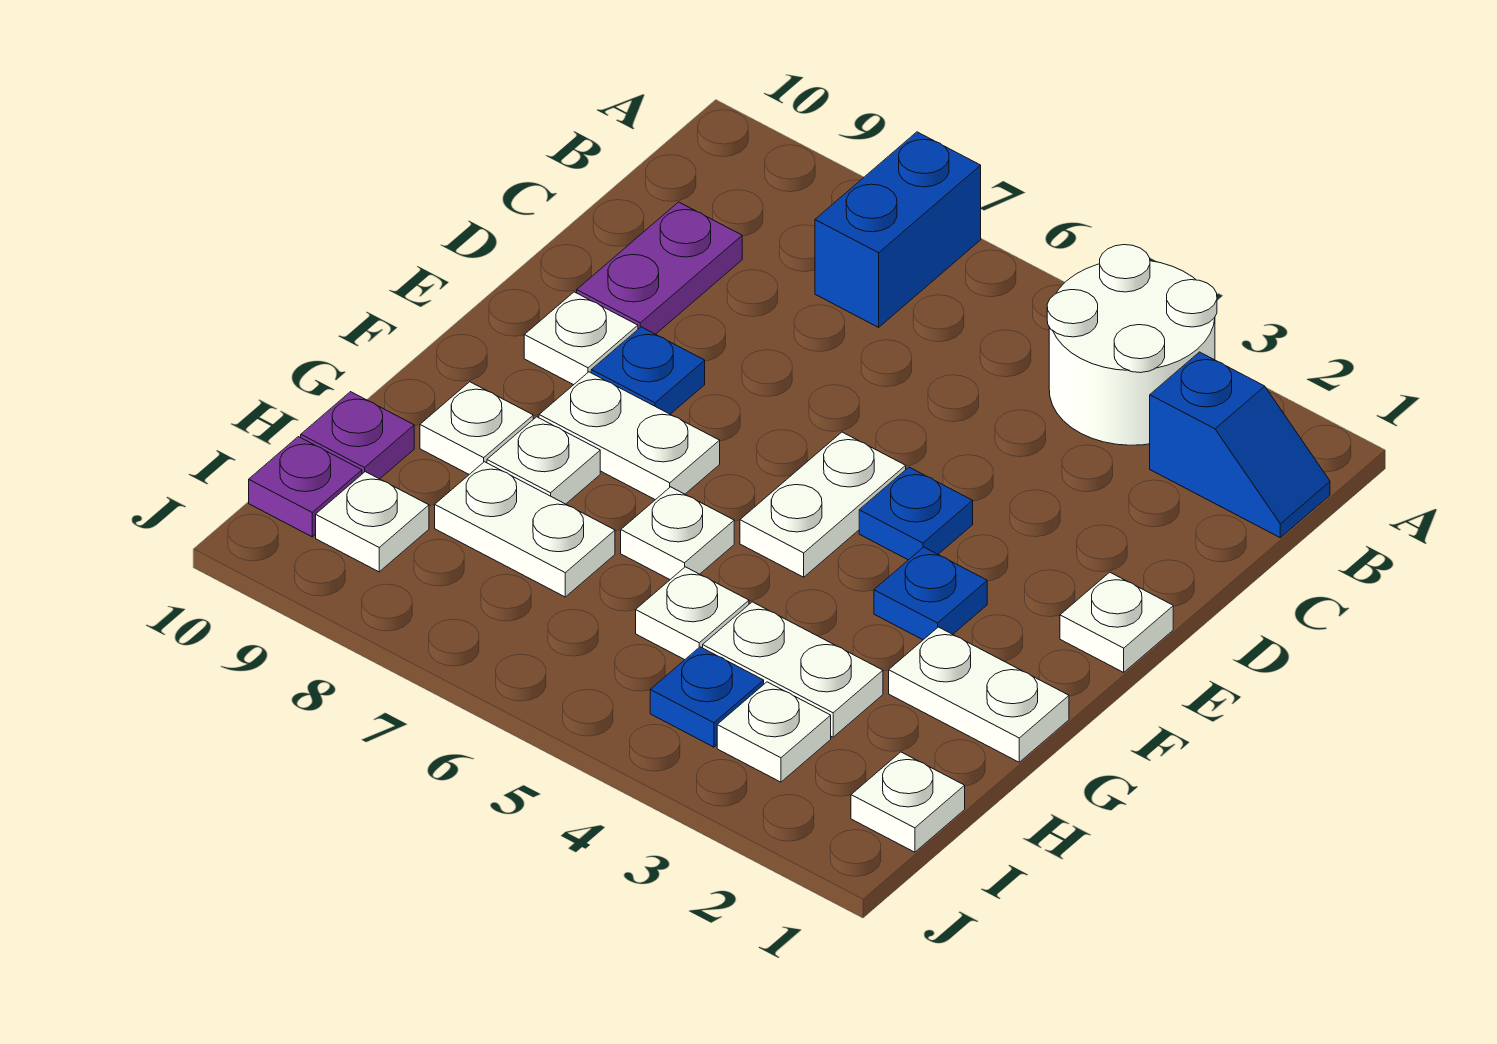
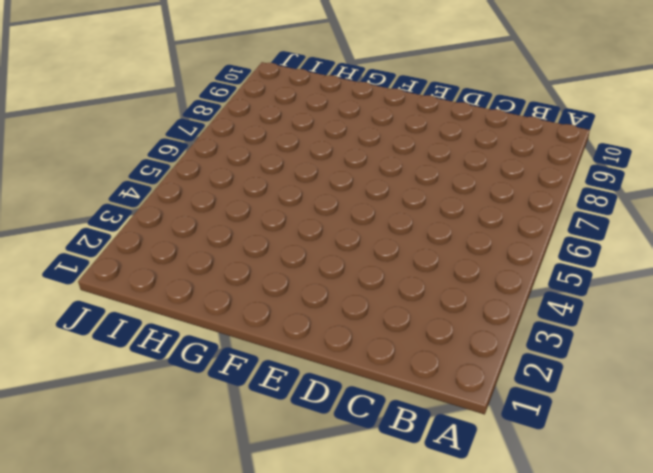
none -> white round brick A3:B4 level 1
none -> blue brick A7:B7 level 1
none -> blue slope B1:B2 level 1 top 2

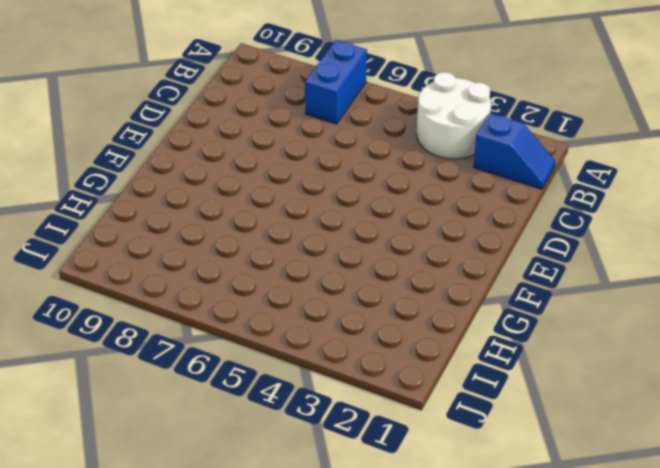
none -> purple plate C9:D9 level 1
none -> white plate E1 level 1
none -> blue plate E4 level 1

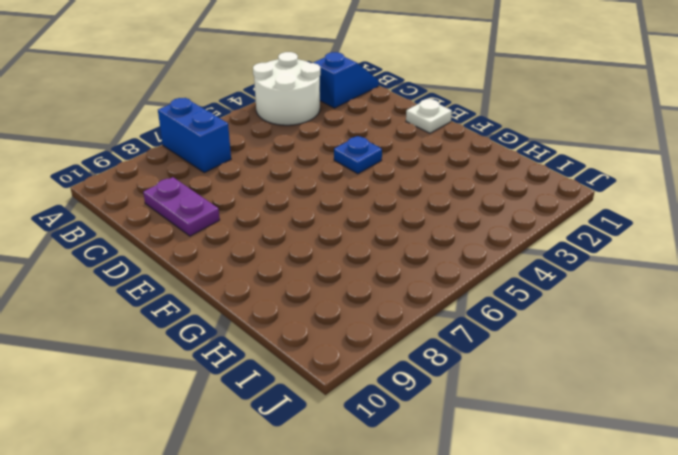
none -> white plate E5:F5 level 1
none -> blue plate E8 level 1
none -> white plate E9 level 1

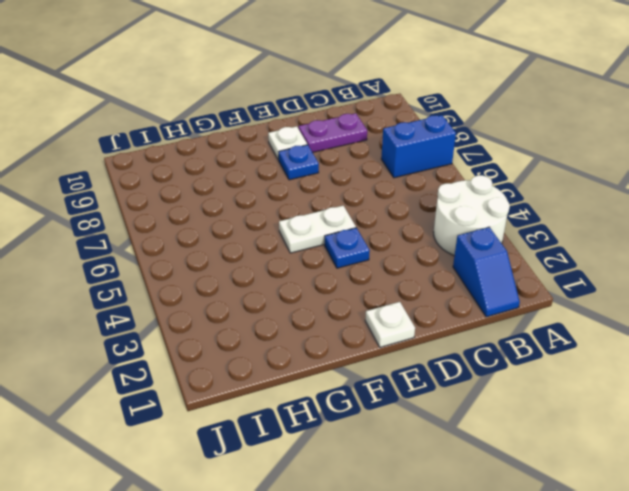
none -> blue plate F3 level 1
none -> white plate F7:F8 level 1
none -> white plate G1:G2 level 1

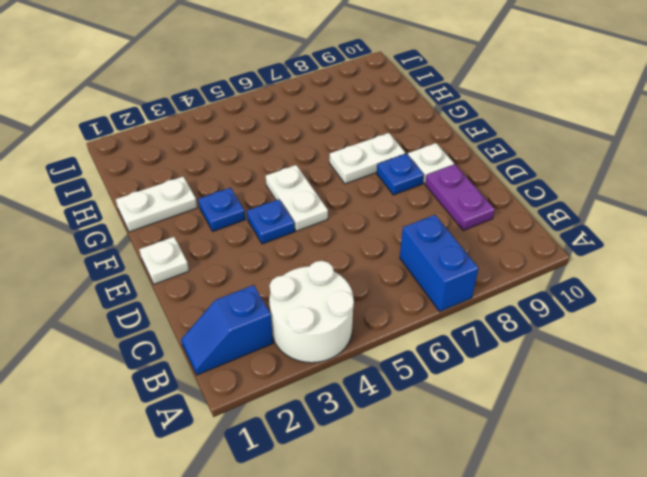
none -> white plate G6 level 1
none -> white plate G8 level 1
none -> white plate G9 level 1

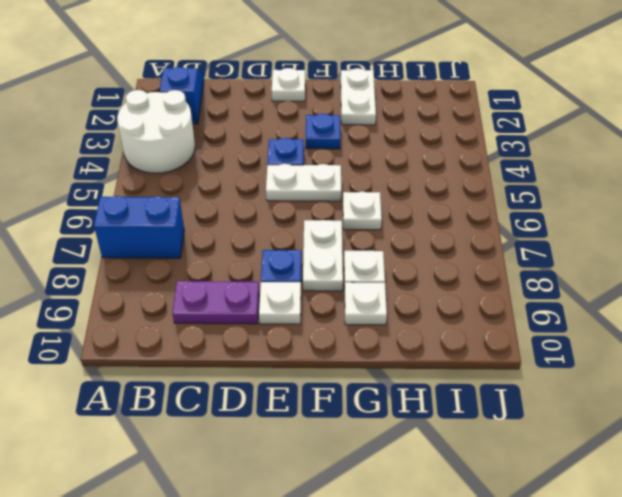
none -> white plate H3:H4 level 1
none -> white plate H5 level 1
none -> white plate H7:H8 level 1

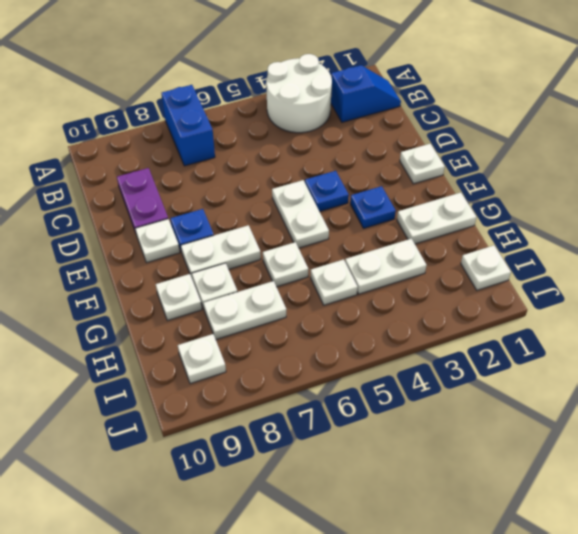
none -> purple plate H10 level 1
none -> white plate I3 level 1
none -> blue plate I4 level 1

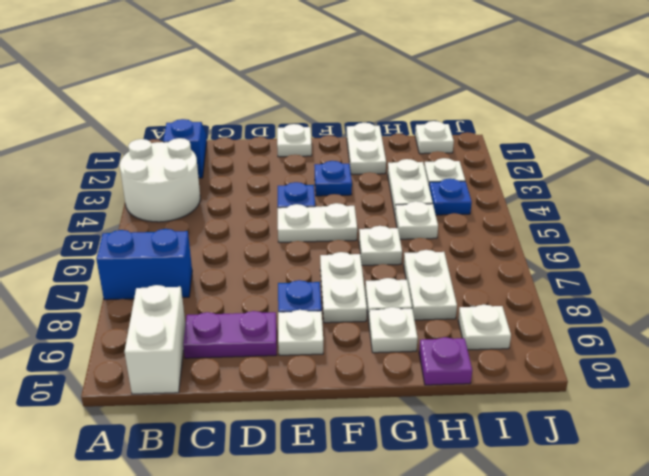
white brick B9:B10 level 1 -> none
none -> purple plate I10 level 1

